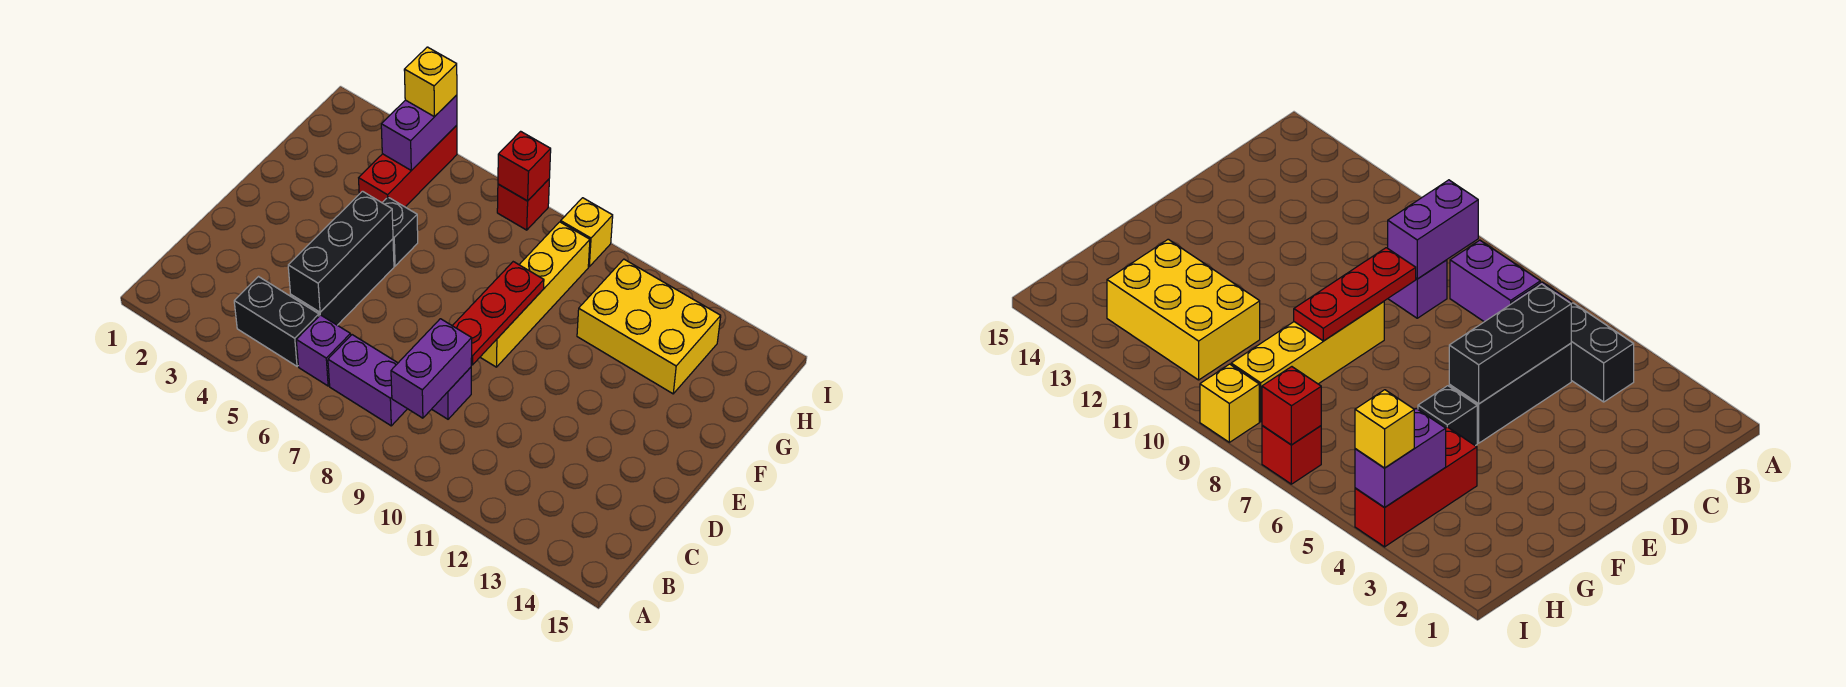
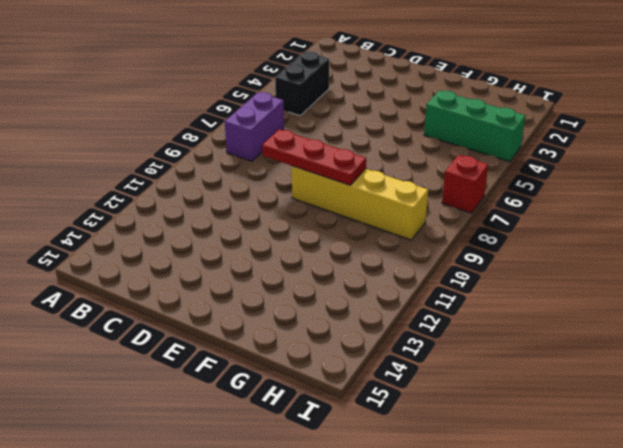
green brick G4:I4 level 1 -> red brick G4:I4 level 1
none -> purple brick B6 level 1
none -> black brick C5:E5 level 1
none -> purple brick C9 level 1

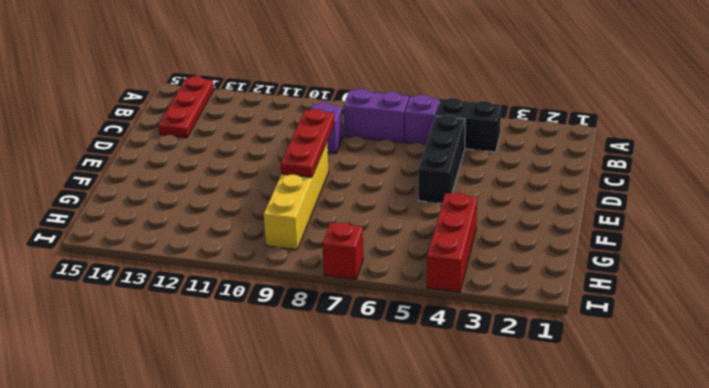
red plate A14:C14 level 1 -> none
none -> black brick F5 level 1
none -> yellow brick G11:H13 level 1
none -> yellow brick I9 level 1

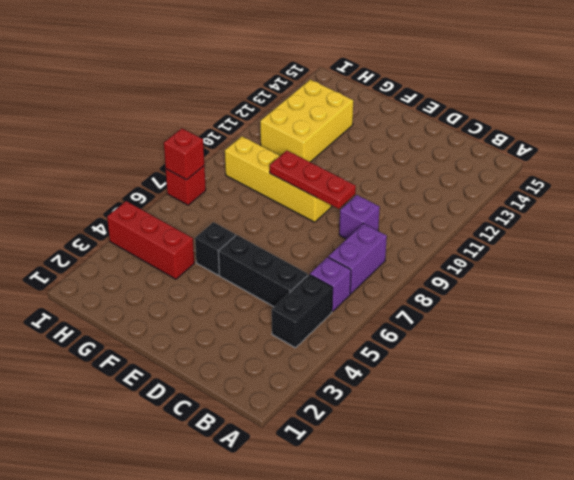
none -> yellow brick I9 level 1
none -> purple brick B9:C9 level 2
none -> black brick C5:E5 level 2

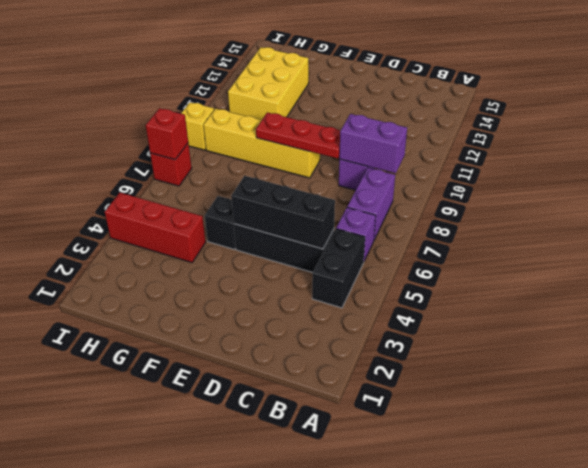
none -> purple brick H4:I4 level 2
none -> yellow brick I4 level 3

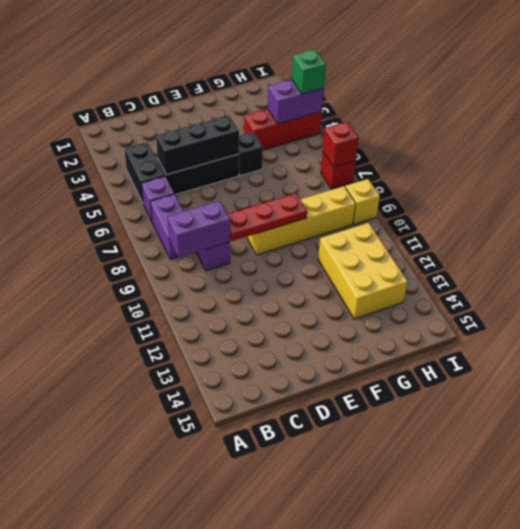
green brick I4 level 3 -> yellow brick I4 level 3

